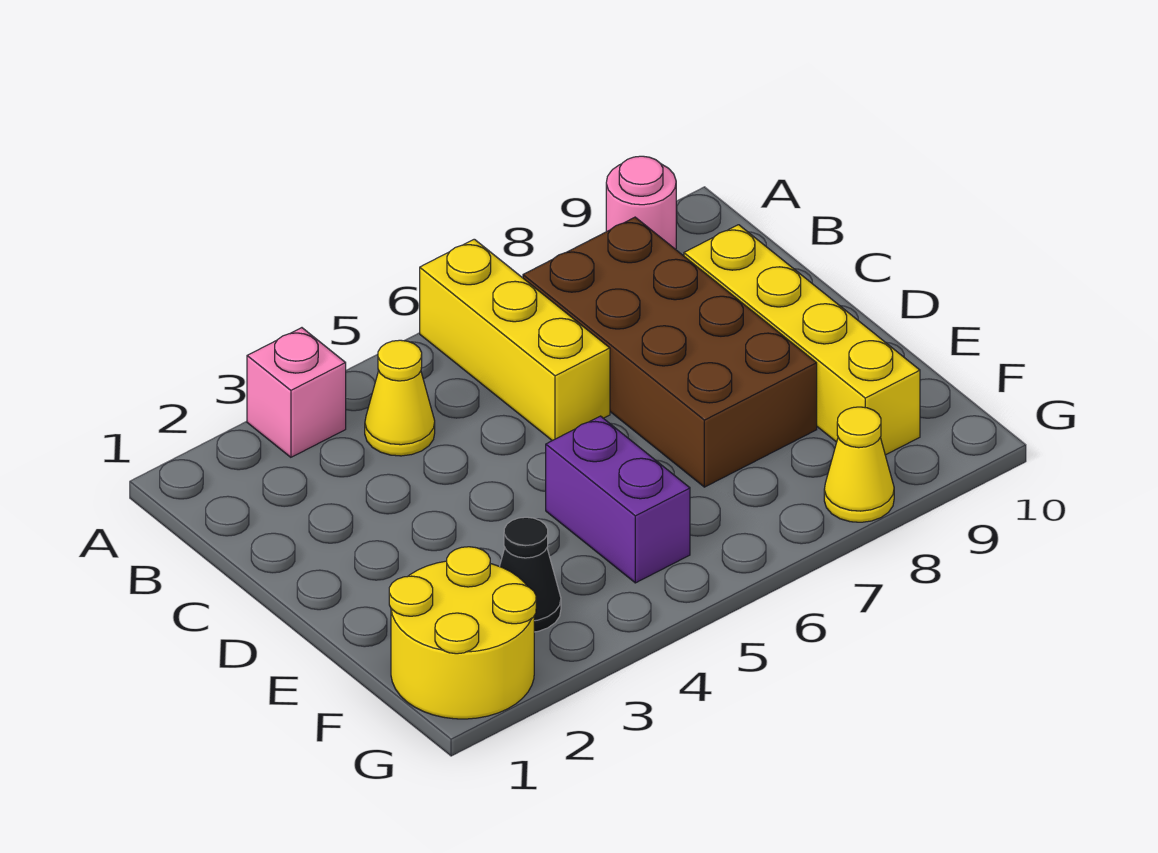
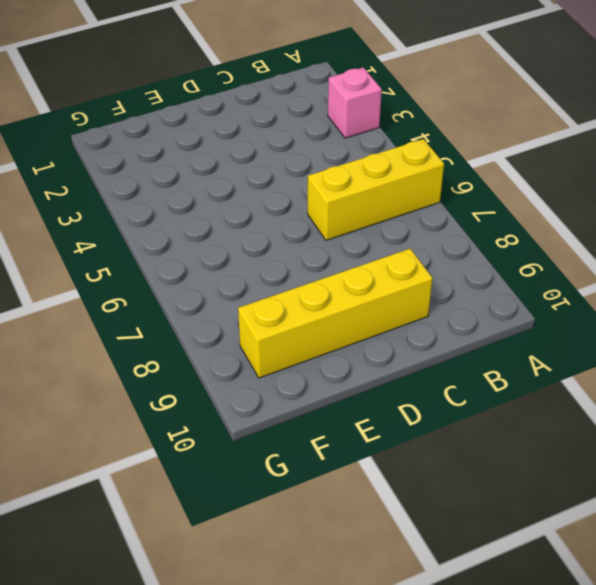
none -> pink round brick A9 level 1
none -> yellow cone B4 level 1

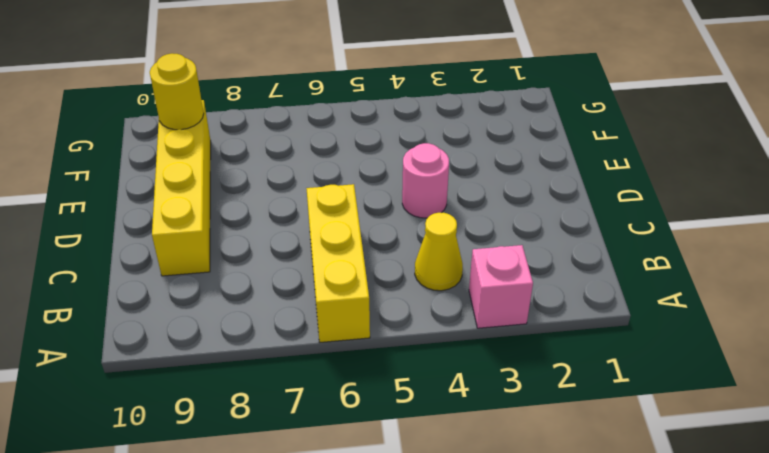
pink round brick D4 level 1 -> pink round brick A9 level 1
yellow round brick F9 level 2 -> none
none -> brown brick B7:E8 level 1
none -> purple brick E5:F5 level 1

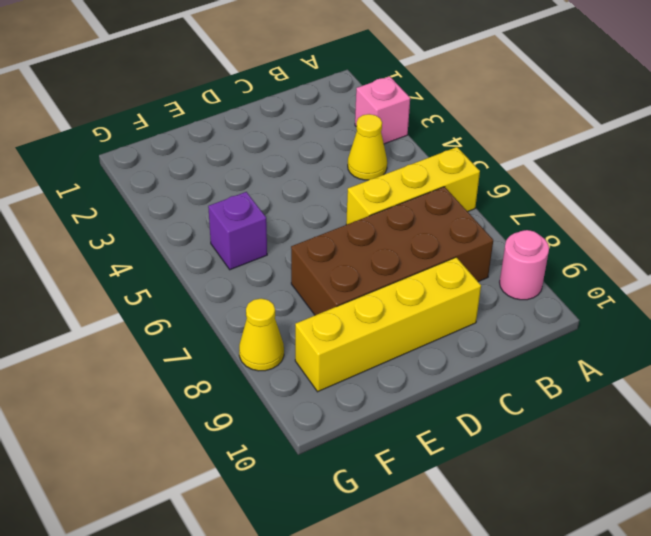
purple brick F5 level 1 -> purple brick E5:F5 level 1
none -> yellow round brick F1:G2 level 1
none -> black cone F3 level 1

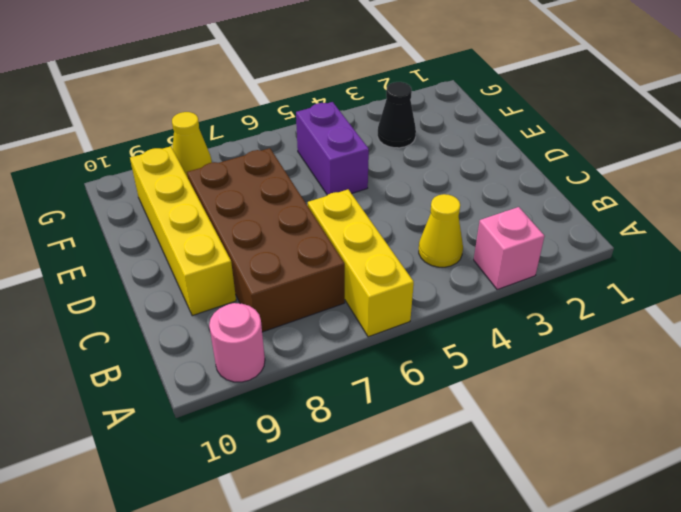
none -> yellow round brick F1:G2 level 1

